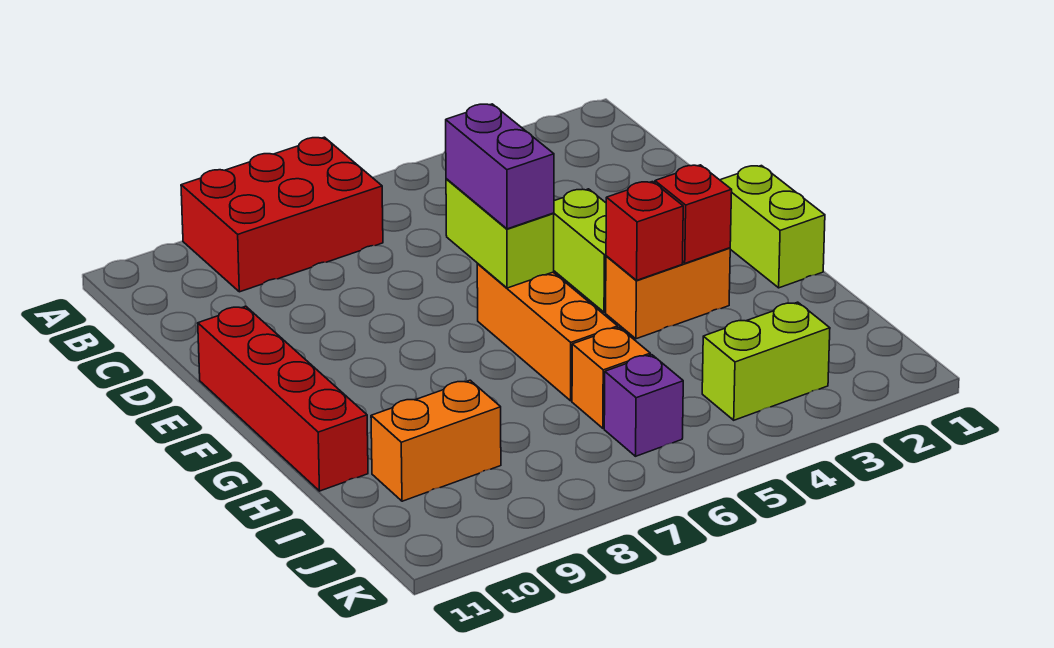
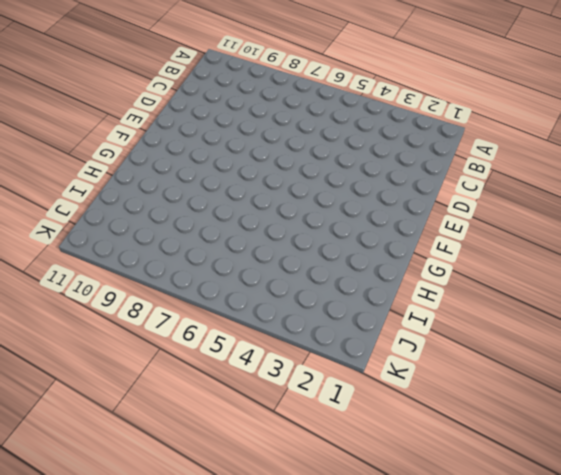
none -> red brick A7:B9 level 1
none -> lime brick E4:F4 level 1
none -> red brick E11:H11 level 1

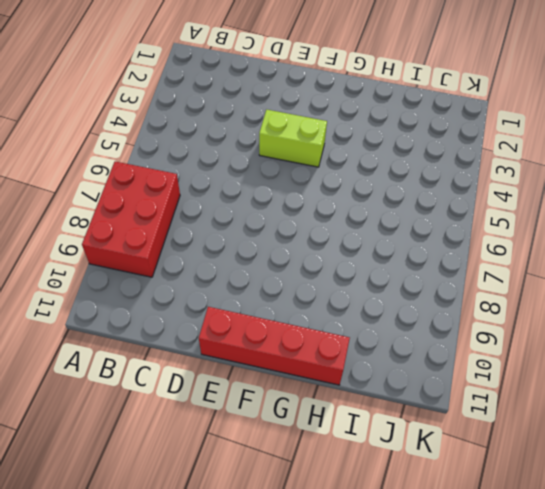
none -> lime brick F1:G1 level 1
none -> orange brick F6:H6 level 1
none -> orange brick G3:G4 level 1

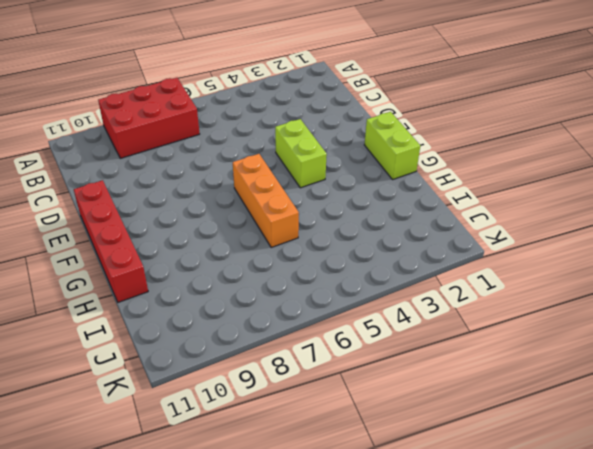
none -> orange brick G3:G4 level 1
none -> orange brick I6 level 1
none -> orange brick I9:I10 level 1

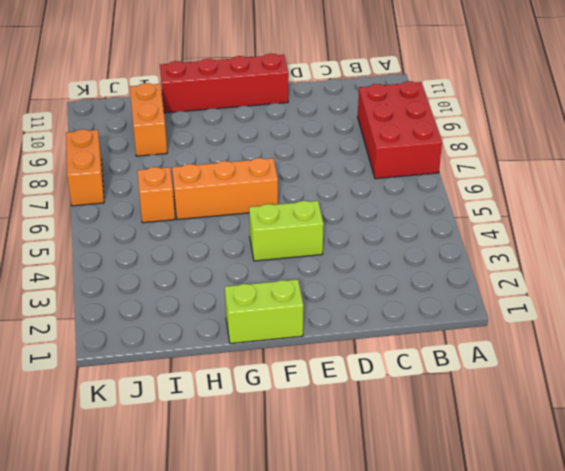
orange brick K7:K8 level 1 -> orange brick G3:G4 level 1
none -> lime brick J3:J4 level 1
none -> purple brick J6 level 1
none -> lime brick E6:F6 level 2

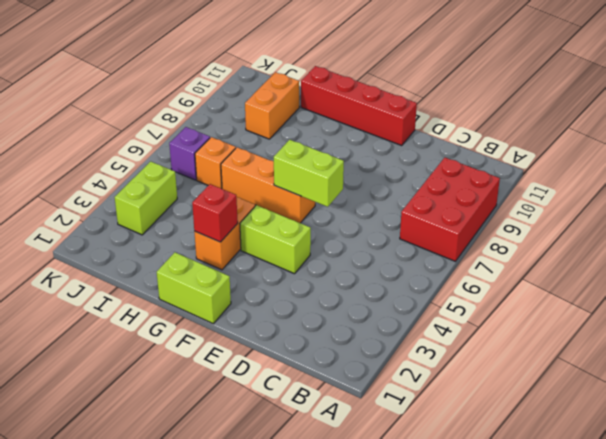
none -> red brick G4 level 2
none -> purple brick E6:F6 level 3

